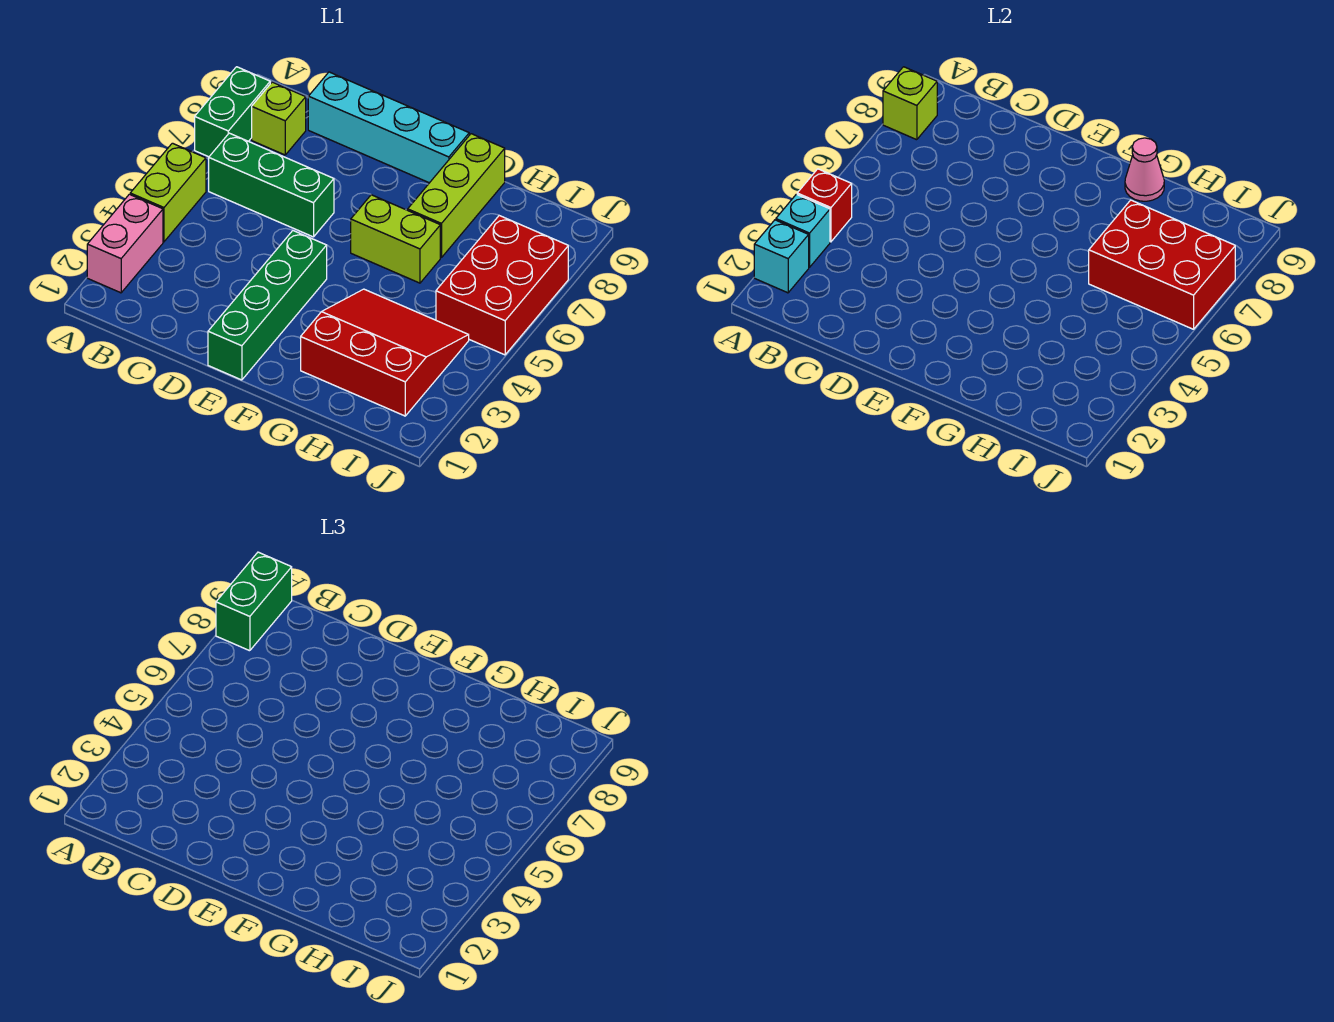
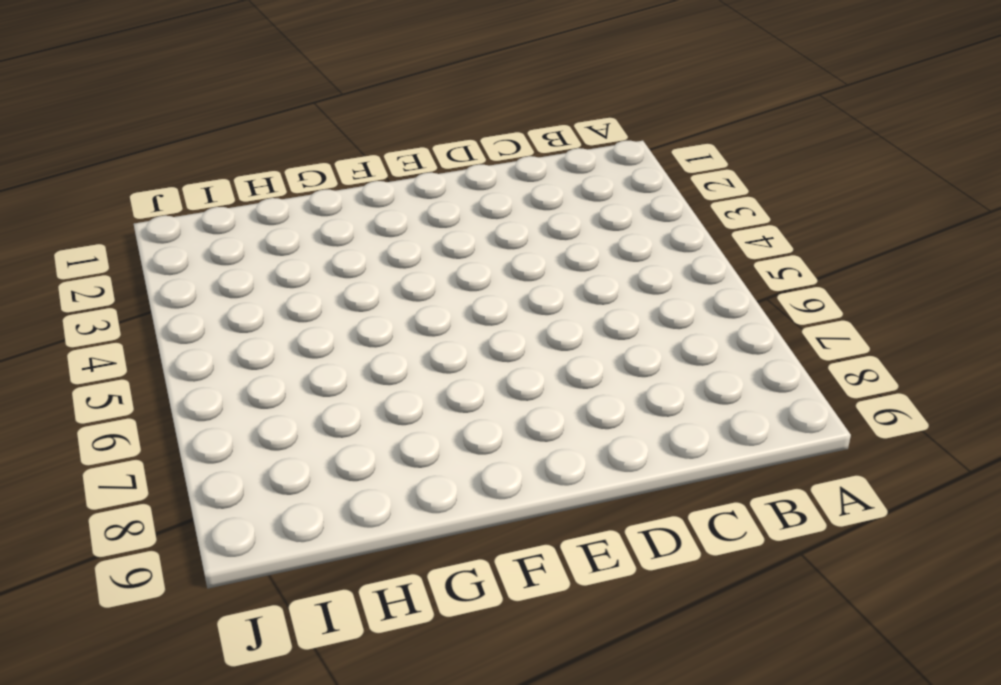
none -> pink brick A2:A3 level 1
none -> lime brick A4:A5 level 1
none -> green brick A7:A8 level 1

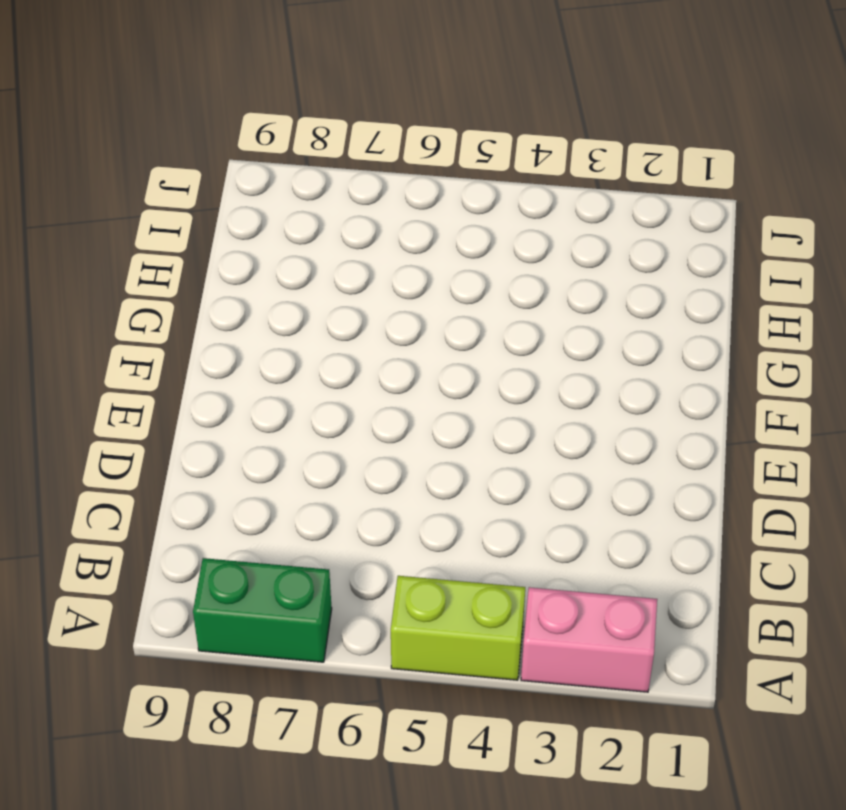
none -> green brick B6:D6 level 1
none -> lime brick B8 level 1
none -> cyan brick C9:F9 level 1

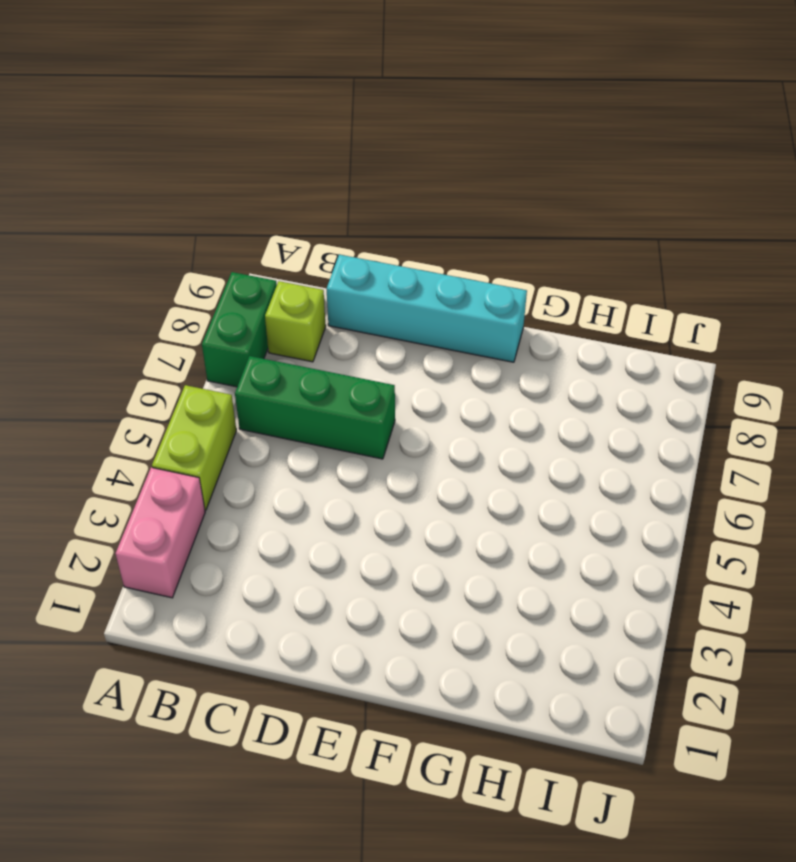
none -> green brick E1:E4 level 1
none -> lime brick F6:G6 level 1
none -> red slope G2:I4 level 1 top 2

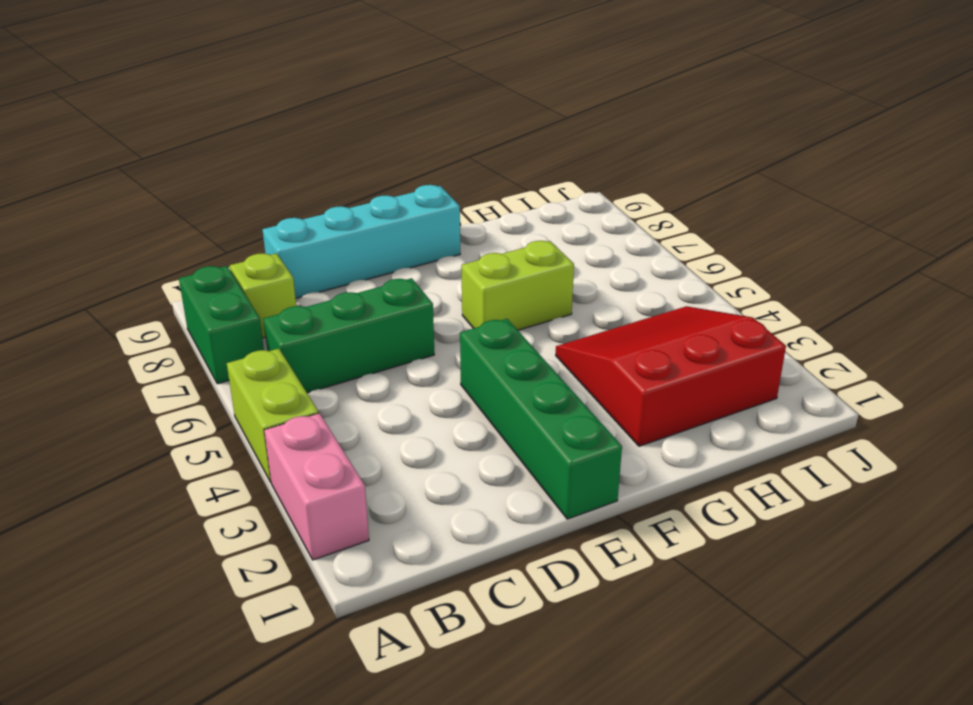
none -> lime brick G7:G9 level 1
none -> red brick I5:J7 level 1
none -> cyan brick A2 level 2

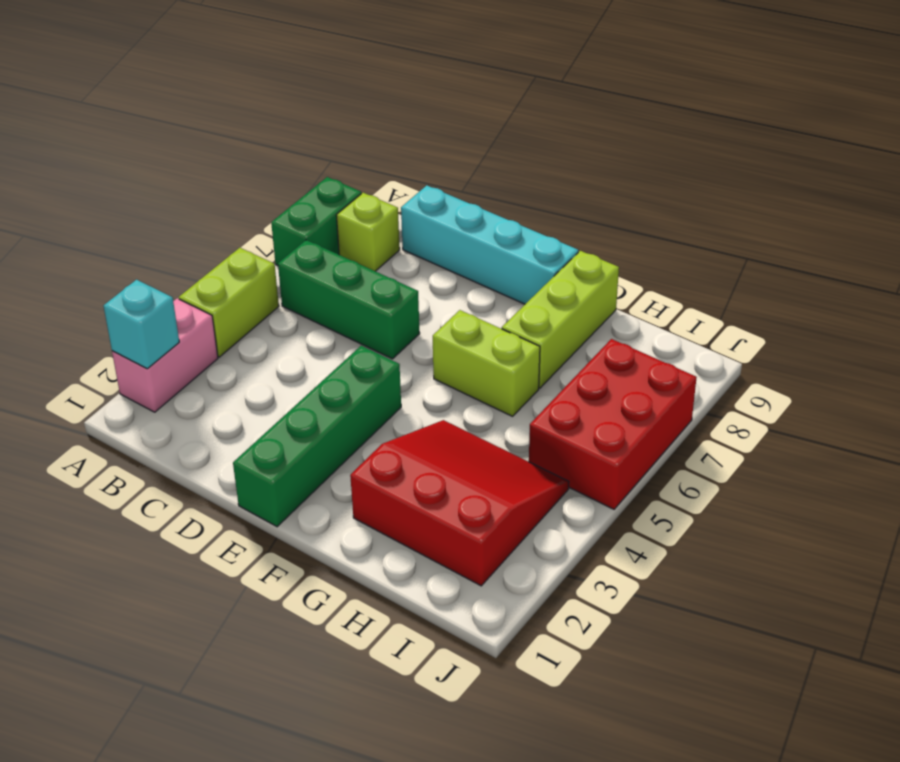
none -> cyan brick A3 level 2
none -> red brick A4 level 2
none -> lime brick A8 level 2

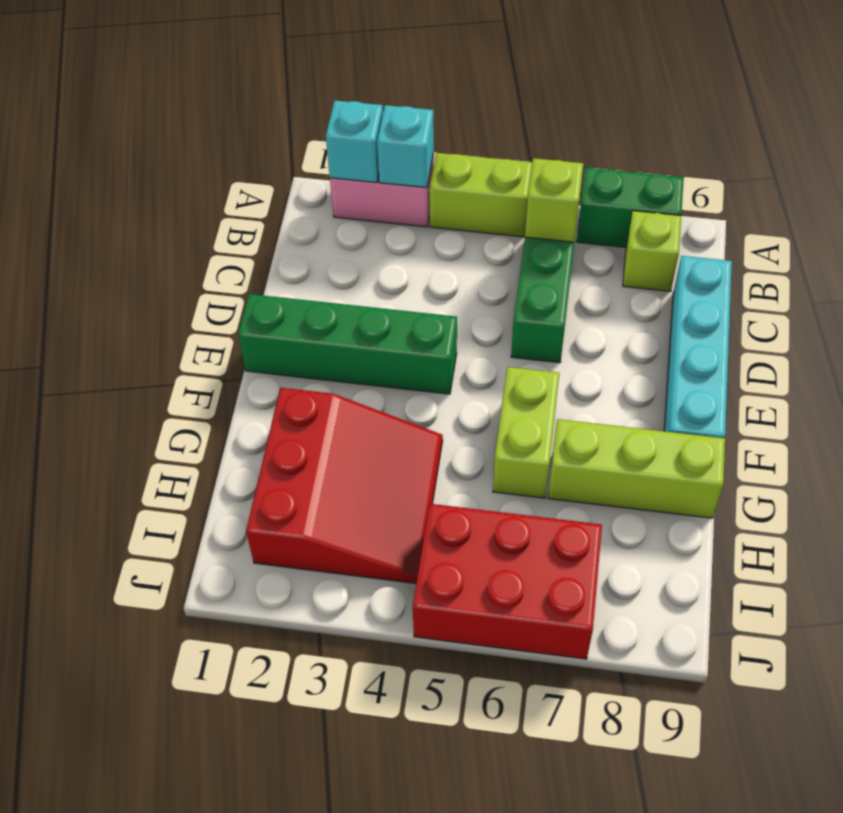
lime brick B6 level 2 -> lime brick A8 level 2
none -> red brick A4 level 2
none -> pink cone G9 level 2
none -> red brick H6:J7 level 2

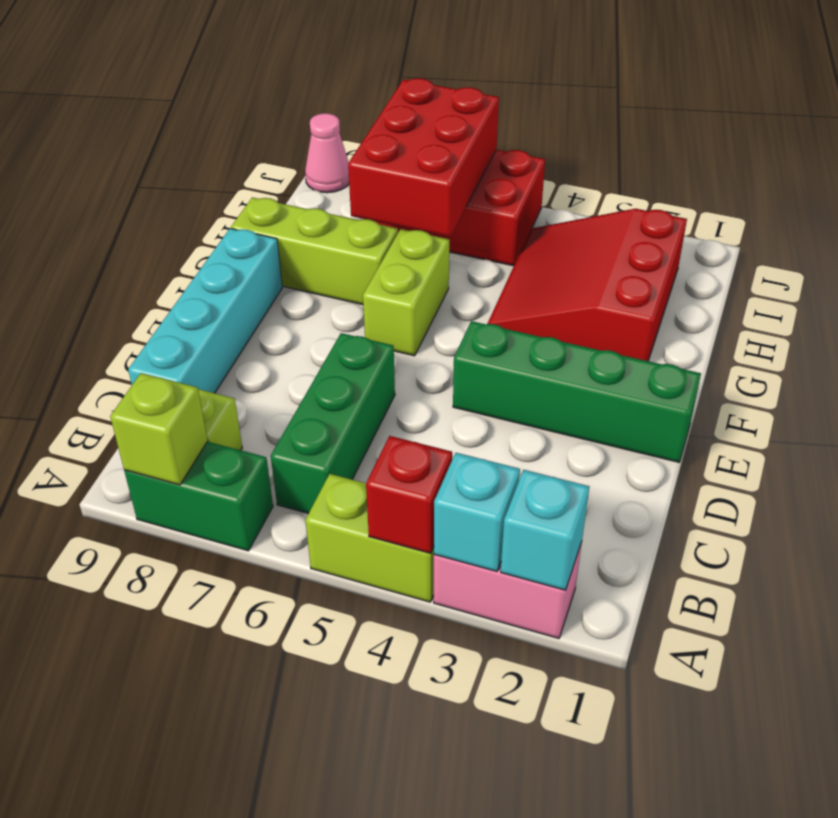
pink cone J9 level 1 -> pink cone G9 level 2
none -> green brick A8:A9 level 3

